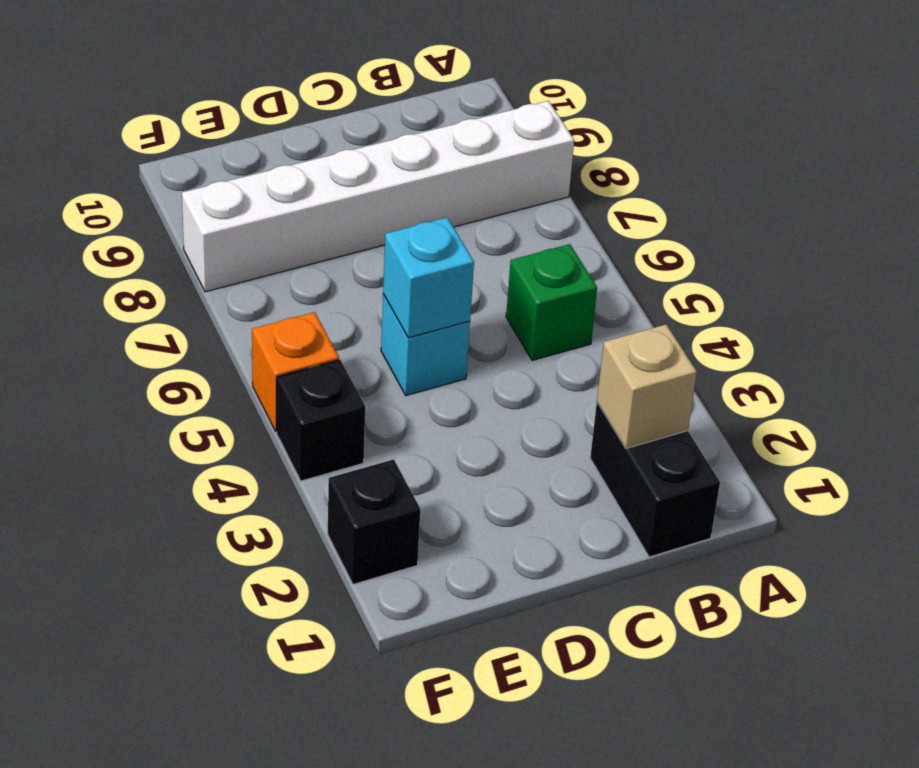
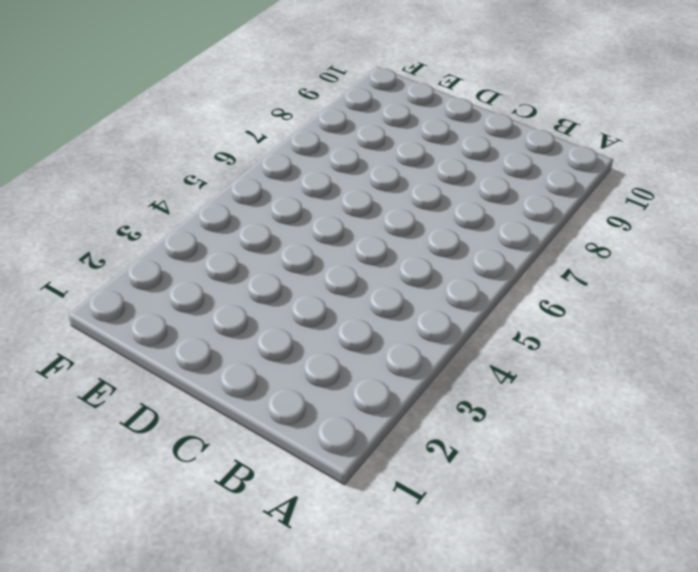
none -> white brick A8:F8 level 1
none -> black brick B1:B2 level 1

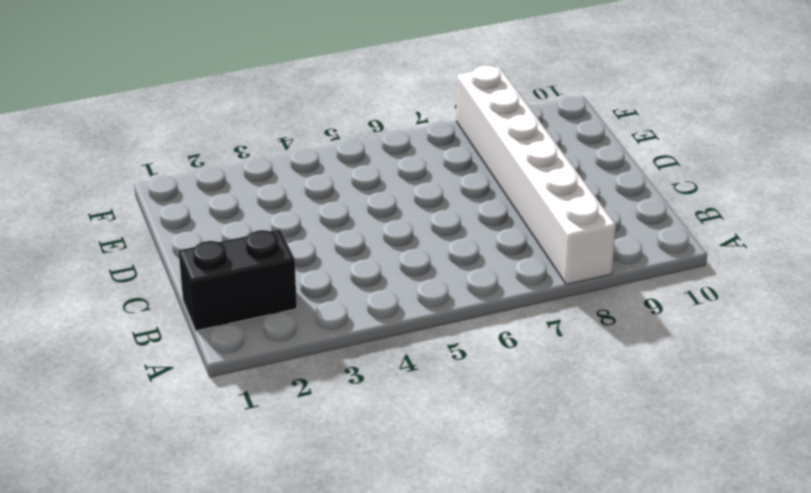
none -> green brick B5 level 1
none -> cyan brick D5 level 1

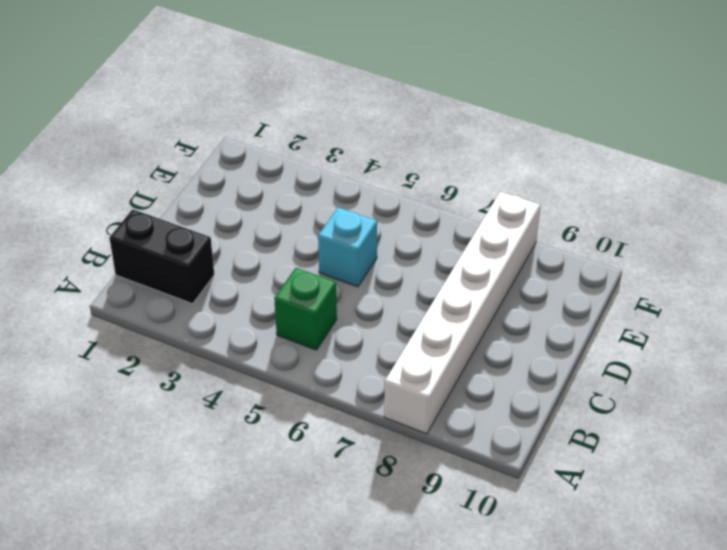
none -> black brick F2 level 1
none -> black brick F4 level 1

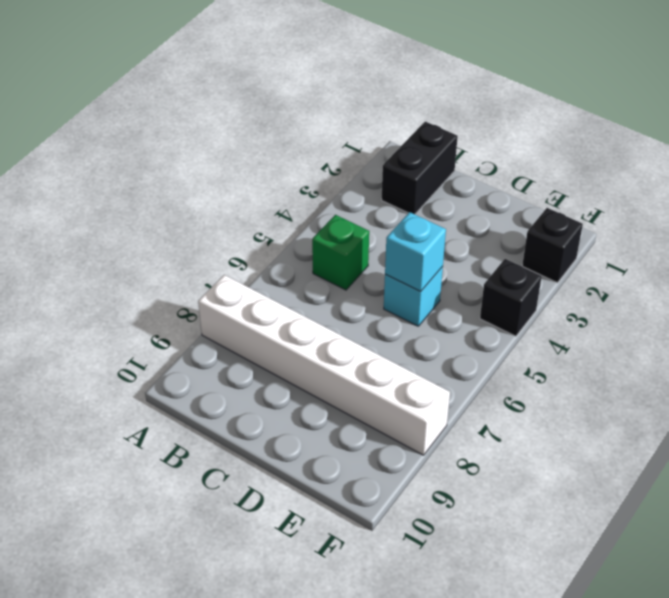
none -> orange brick F5 level 1
none -> tan brick B2 level 2

